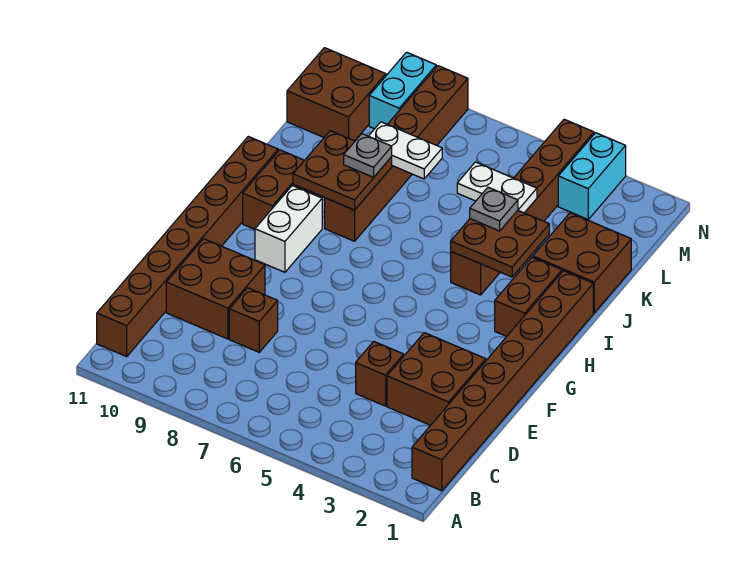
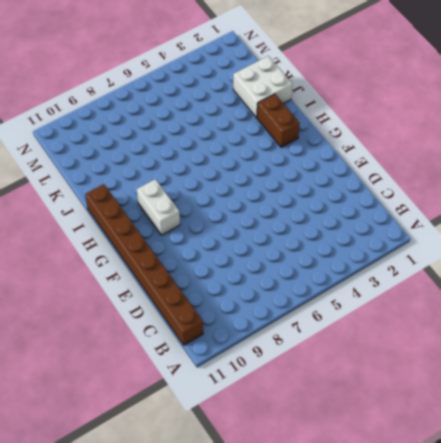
white brick J1:K2 level 1 -> brown brick J1:K2 level 1
none -> brown brick B1:I1 level 1
none -> brown brick D2:E3 level 1
none -> brown brick D4 level 1

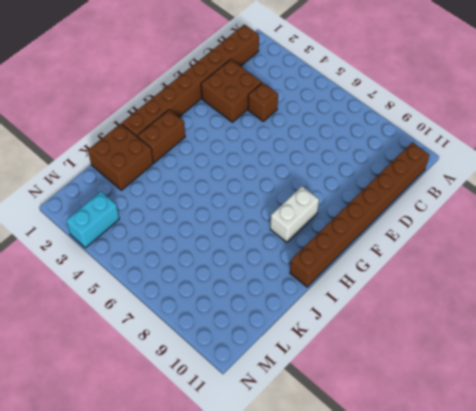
none -> brown brick D8 level 1
none -> brown brick D9:E10 level 1
none -> brown brick H10:I10 level 1

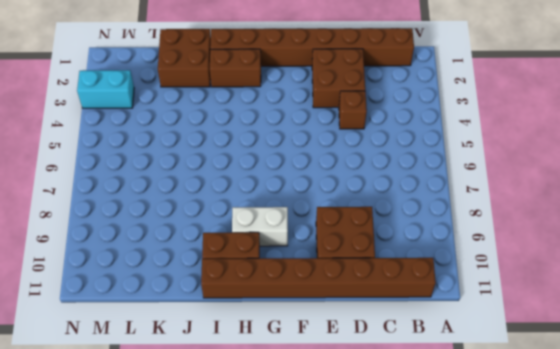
none -> brown brick D8 level 1
none -> brown brick I4:N4 level 1
none -> brown brick I8:N8 level 1

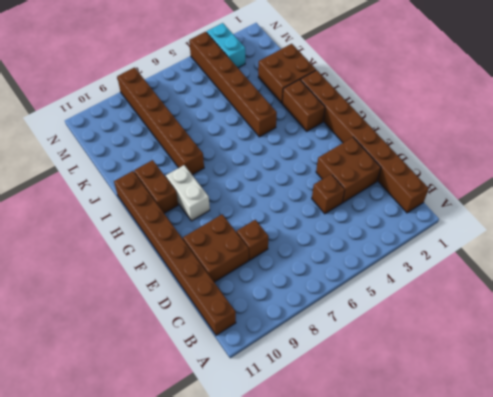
none -> brown brick L10:M11 level 1
none -> cyan brick M9:N9 level 1
none -> brown plate I3:J4 level 2

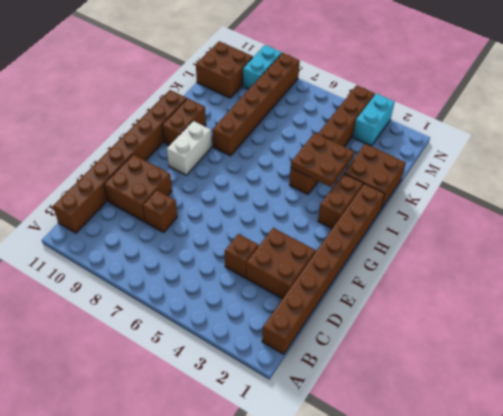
none -> brown plate I8:J9 level 2
none -> white plate K4:K5 level 2
none -> white plate K7:K8 level 2

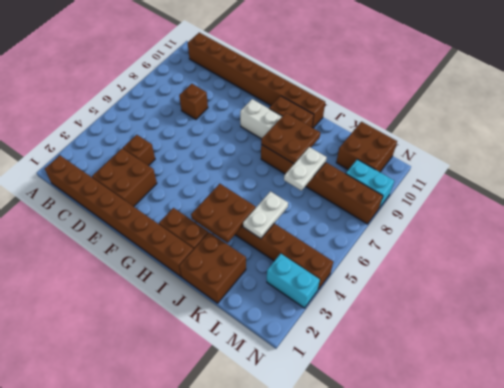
none -> brown brick D9:E10 level 1
none -> grey plate J4 level 3
none -> grey plate J8 level 3

